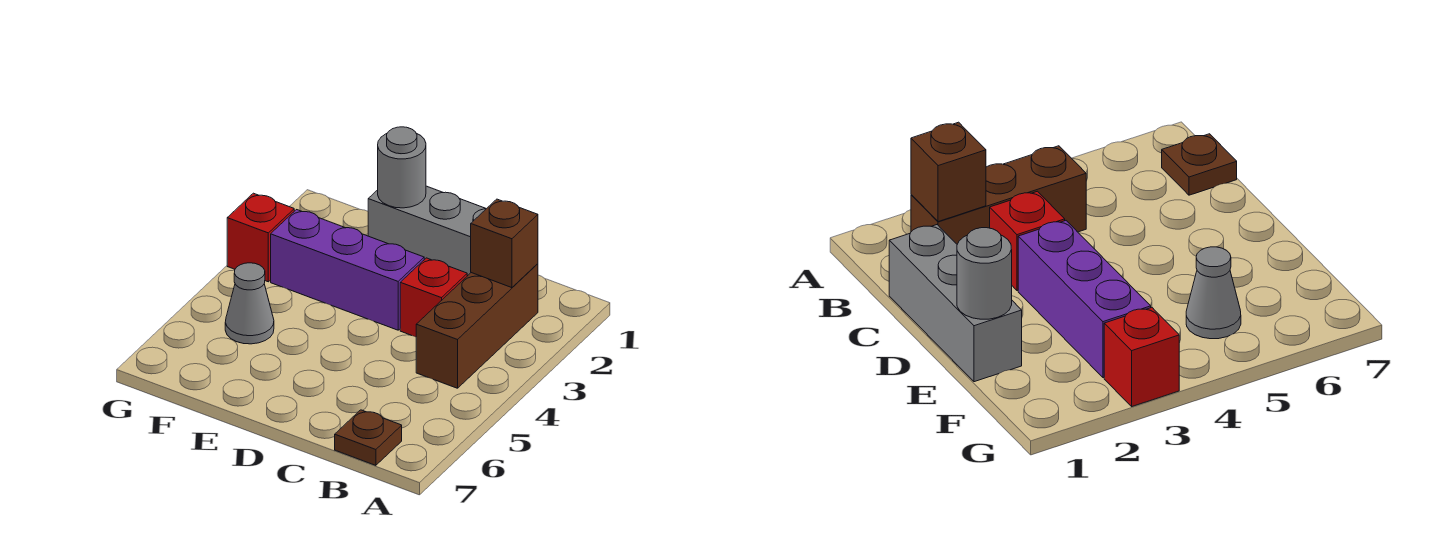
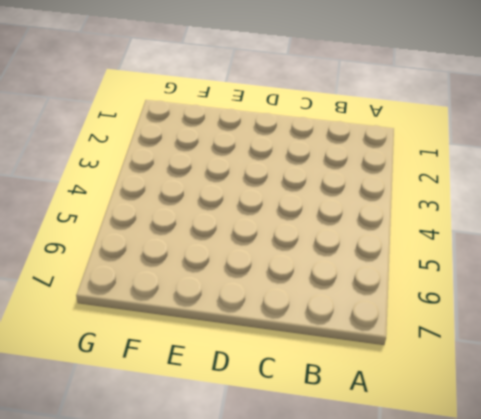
none -> brown brick B2:B4 level 1
none -> brown plate B7 level 1

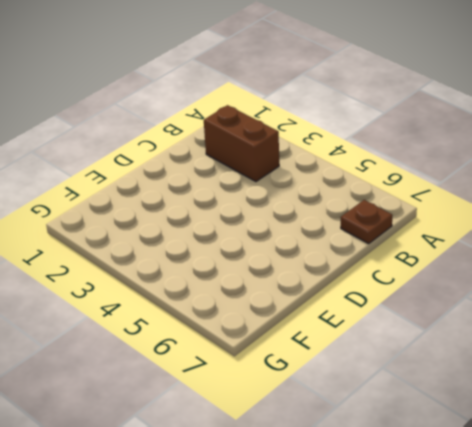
brown brick B2:B3 level 1 -> brown brick B2:B4 level 1
none -> grey brick C1:E1 level 1
none -> red brick C3 level 1

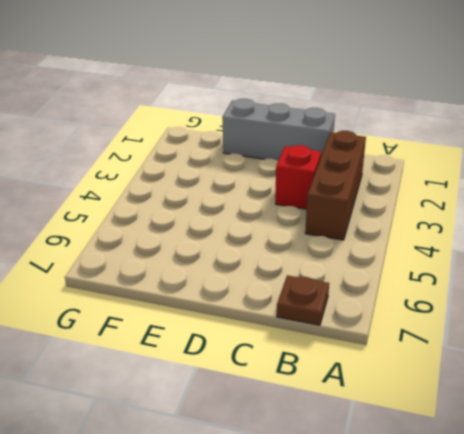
none -> purple brick D3:F3 level 1
none -> grey cone F5 level 1

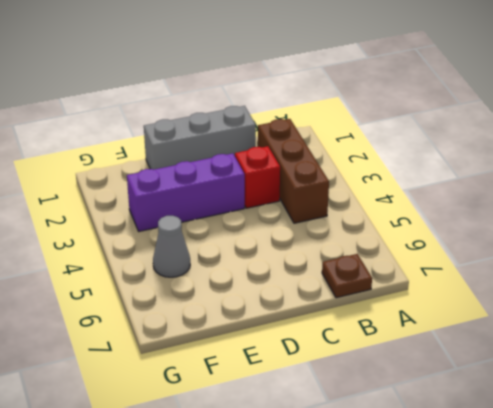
none -> red brick G3 level 1
none -> brown brick B2 level 2

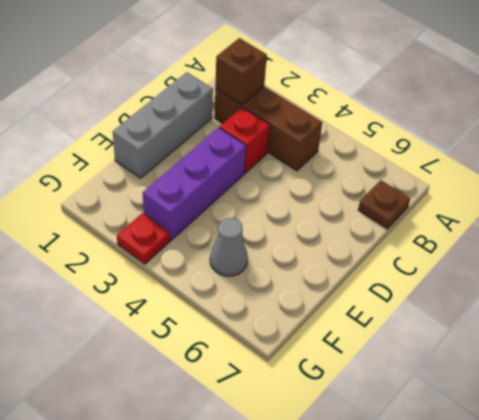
red plate G3 level 1 -> red brick G3 level 1
none -> grey round brick E1 level 2

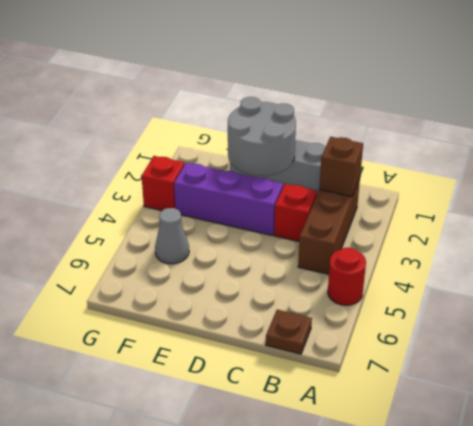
red round brick A5 level 1 -> none
grey round brick D1:E2 level 2 -> grey round brick E1 level 2

